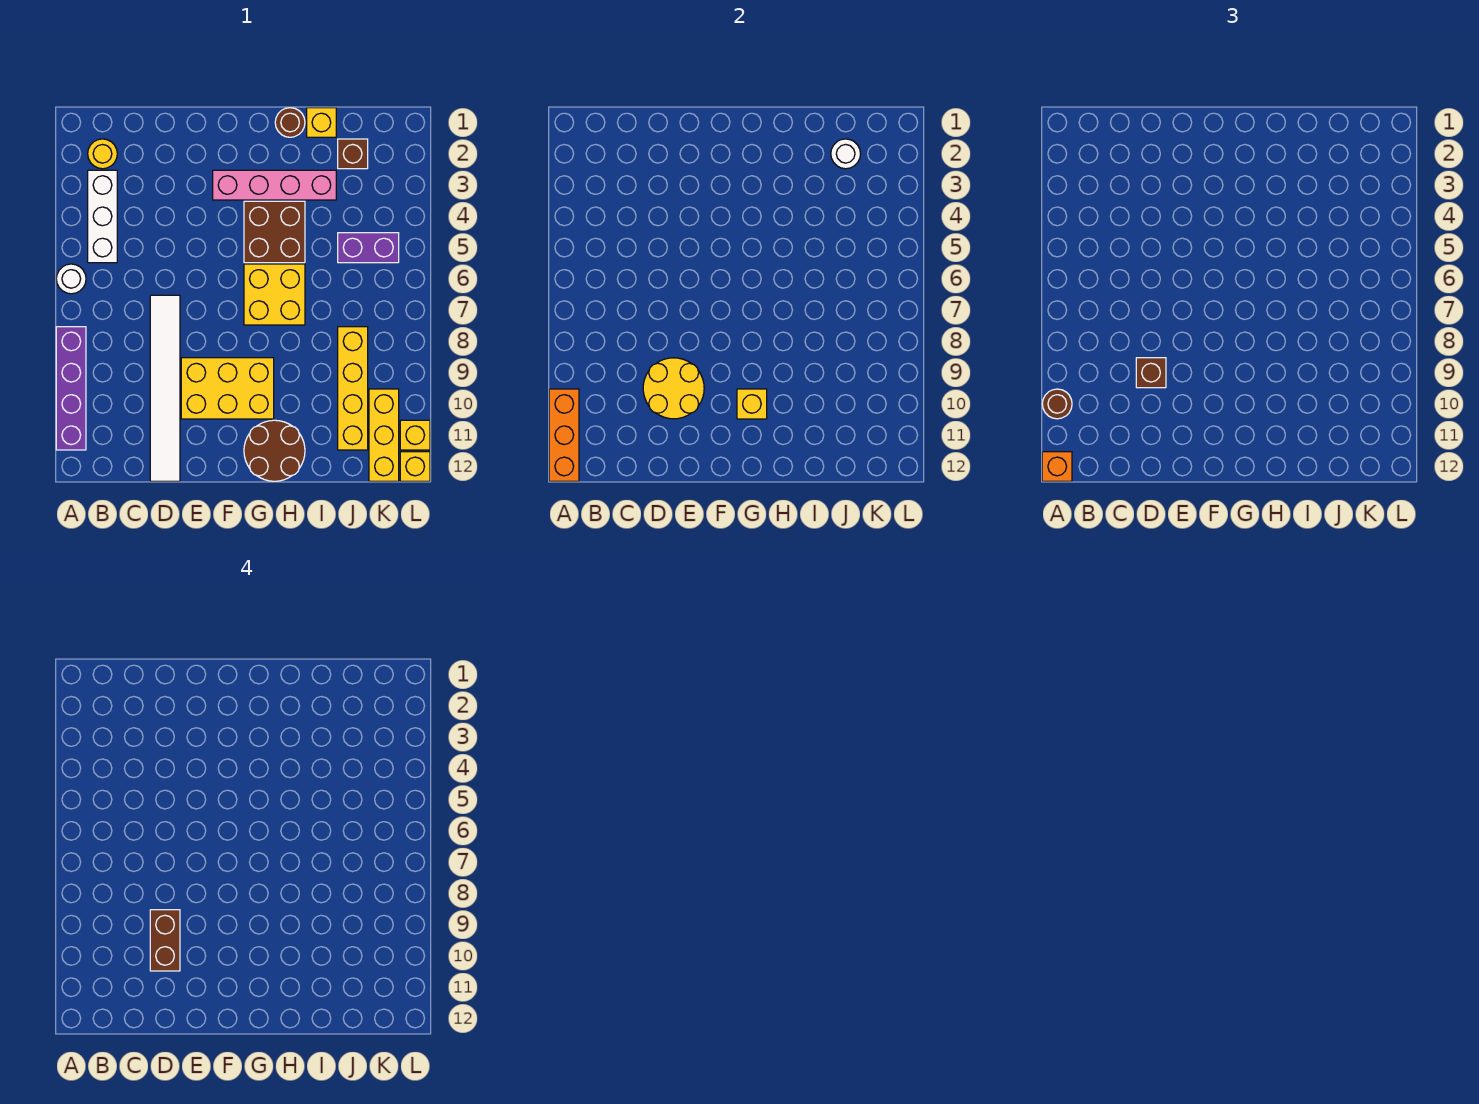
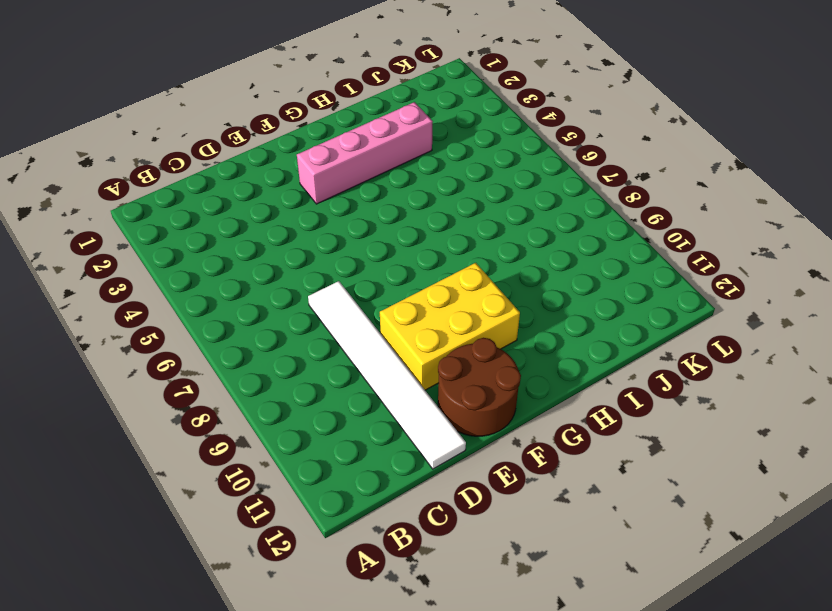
brown round brick E11:F12 level 1 -> brown round brick G11:H12 level 1
none -> white round brick A6 level 1
none -> purple brick A8:A11 level 1
none -> yellow round brick B2 level 1

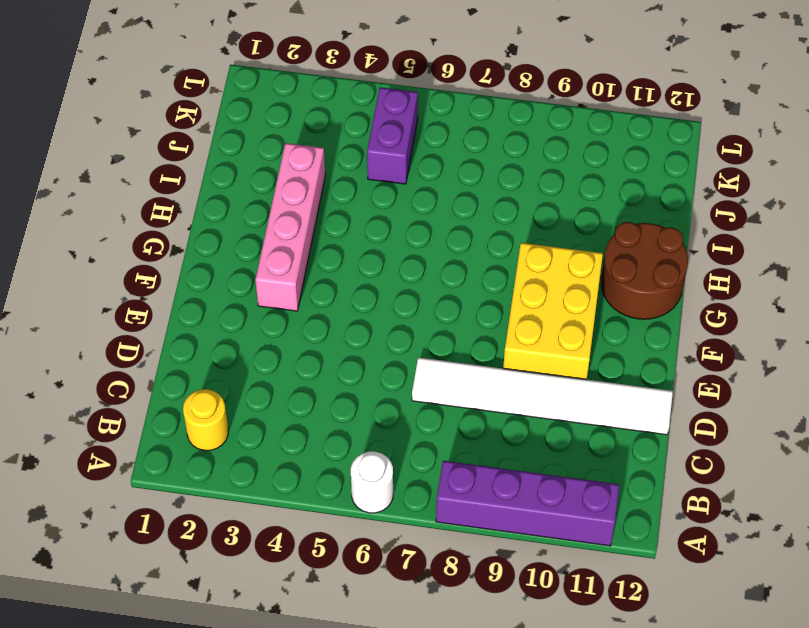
none -> white brick B3:B5 level 1
none -> brown brick G4:H5 level 1
none -> yellow brick G6:H7 level 1

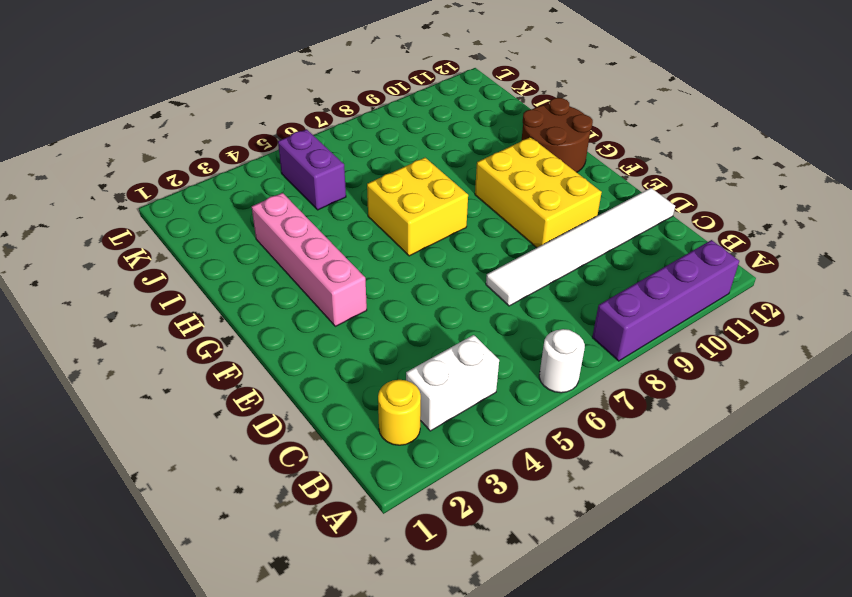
white brick B3:B4 level 1 -> white brick B3:B5 level 1
none -> brown brick G4:H5 level 1
none -> brown round brick H1 level 1
none -> yellow brick I1 level 1

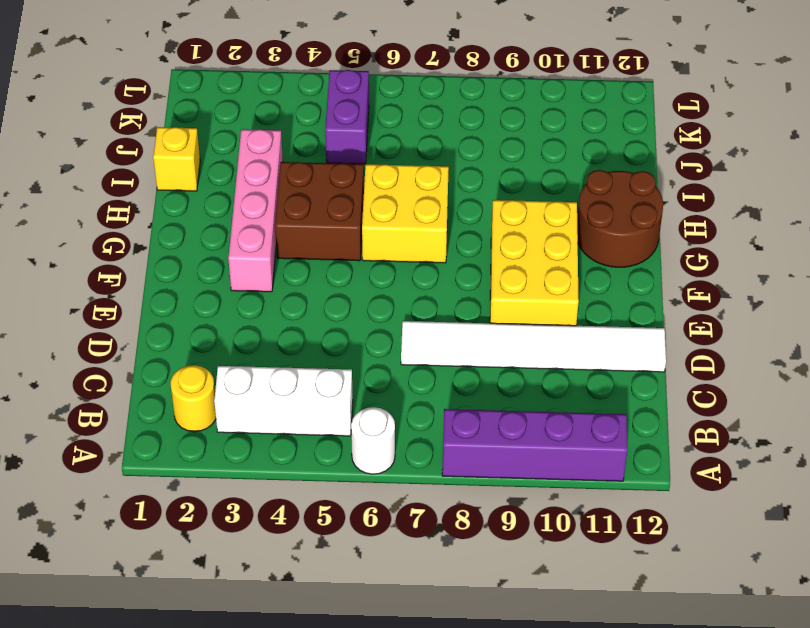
none -> brown round brick H1 level 1
none -> brown brick J2 level 1
none -> yellow brick J8:J11 level 1

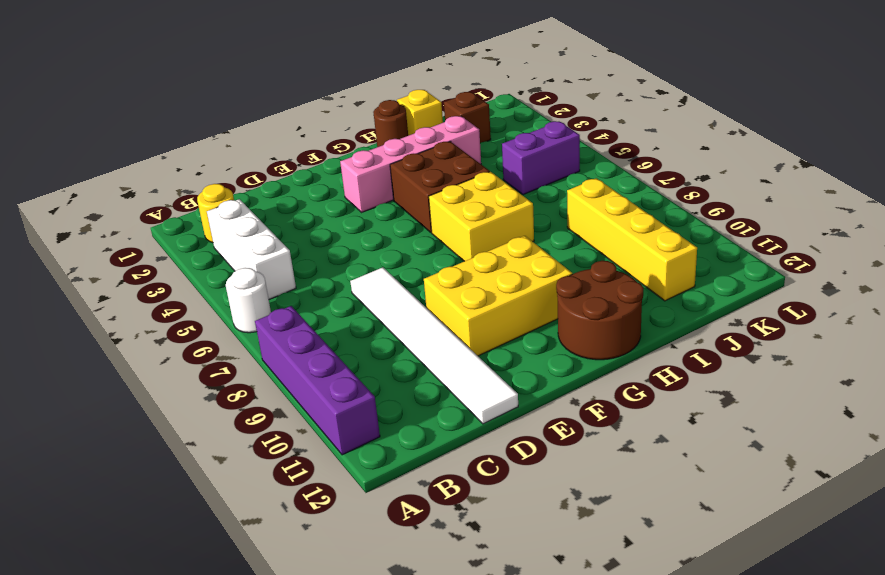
none -> yellow brick K10:K12 level 1
none -> yellow brick L11 level 1
none -> yellow brick L12 level 1

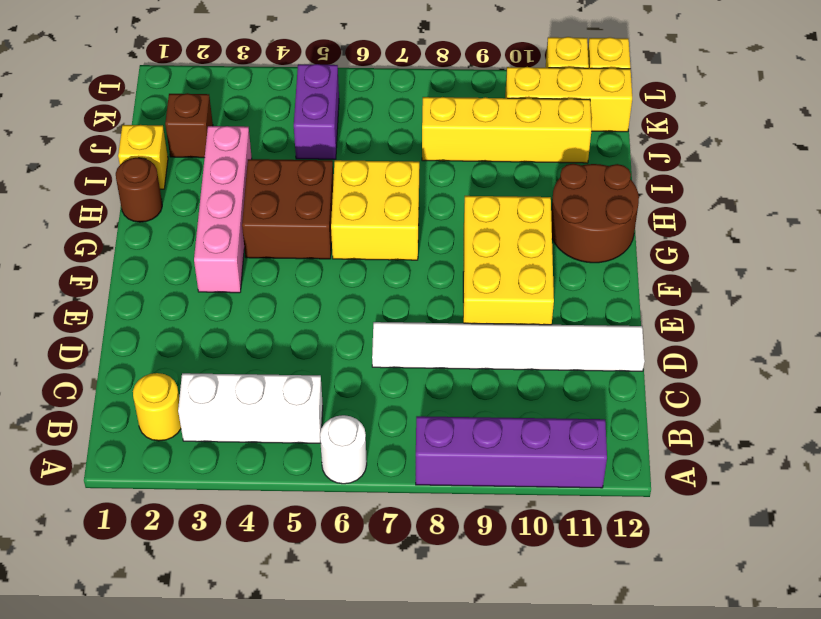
none -> orange brick A10:A12 level 2
none -> yellow round brick D9:E10 level 2
none -> yellow brick G10 level 2

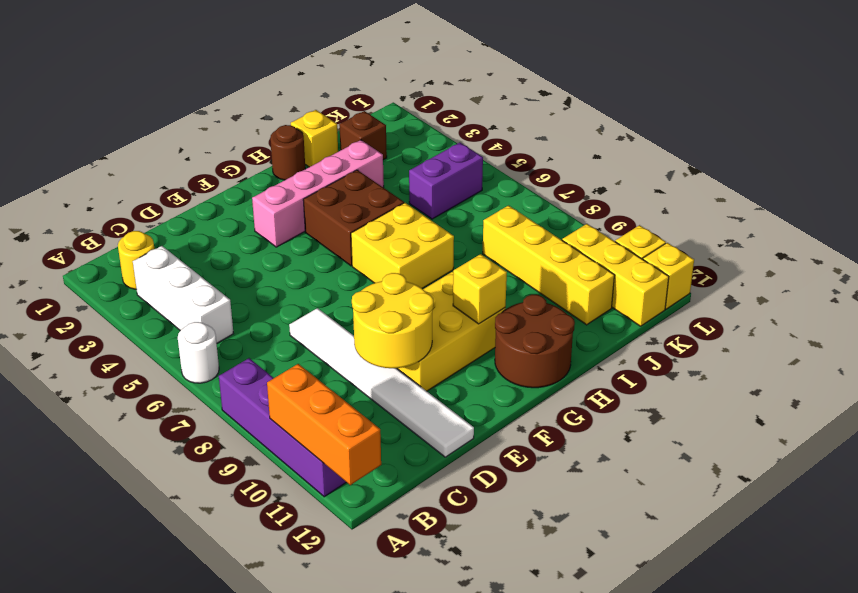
none -> white round brick J2 level 2
none -> brown round brick A10 level 3
none -> orange brick A12 level 3

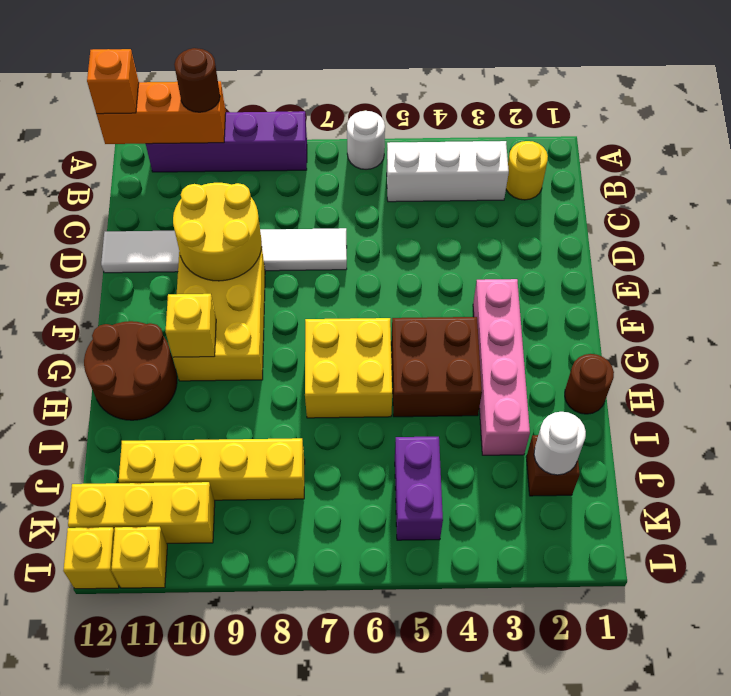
none -> yellow brick I1 level 1
none -> brown brick D9 level 3
none -> brown brick D9:D10 level 4

